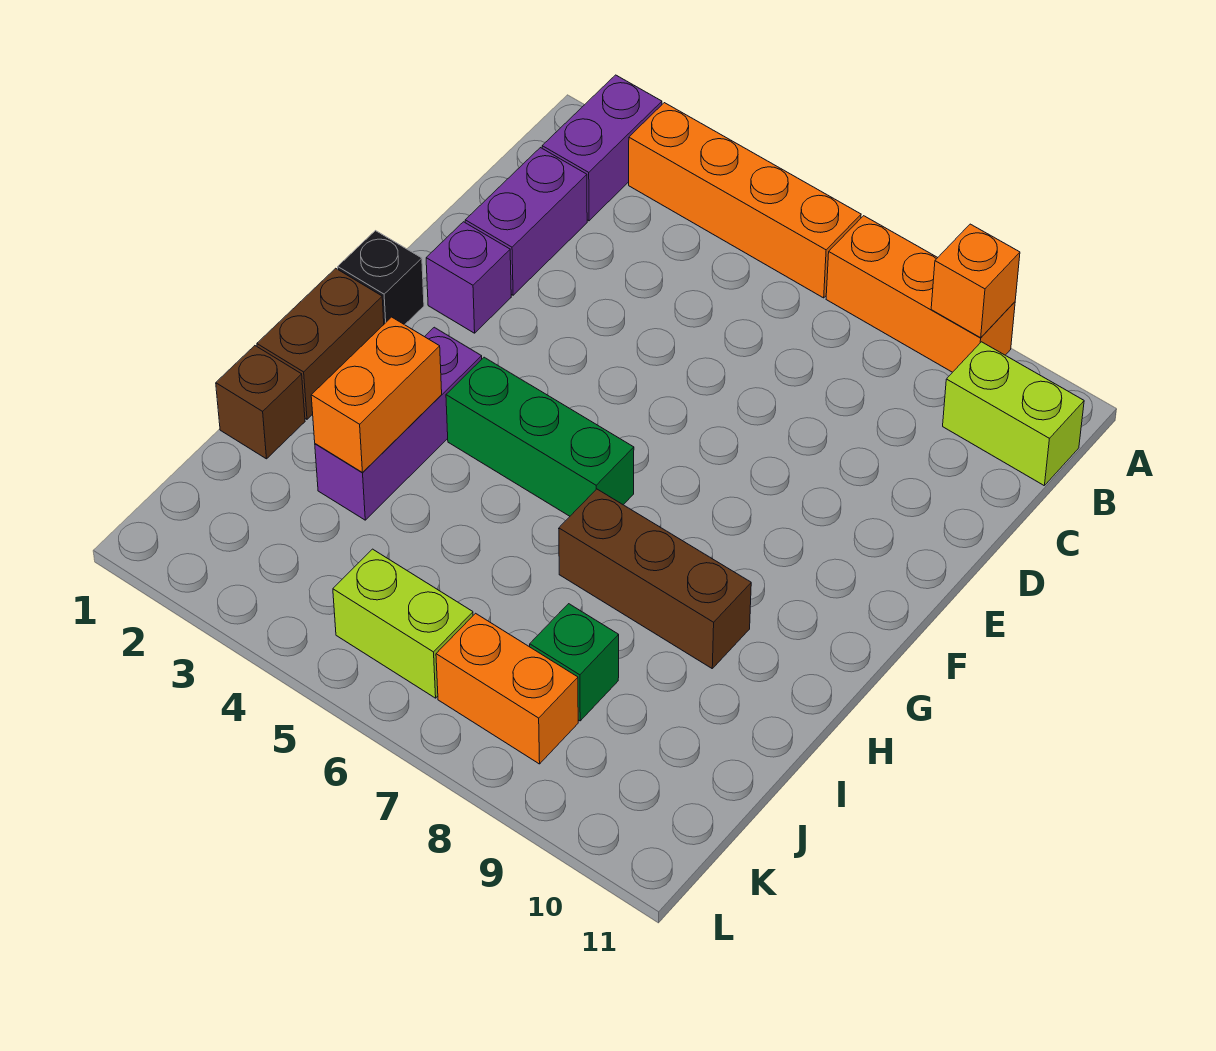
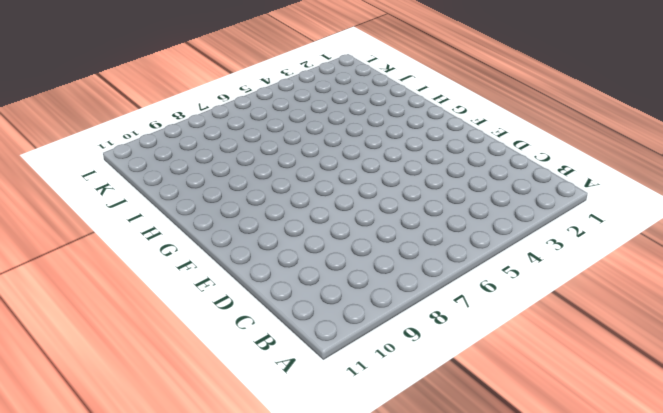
none -> purple brick A2:B2 level 1
none -> orange brick A3:A6 level 1
none -> orange brick A7:A9 level 1

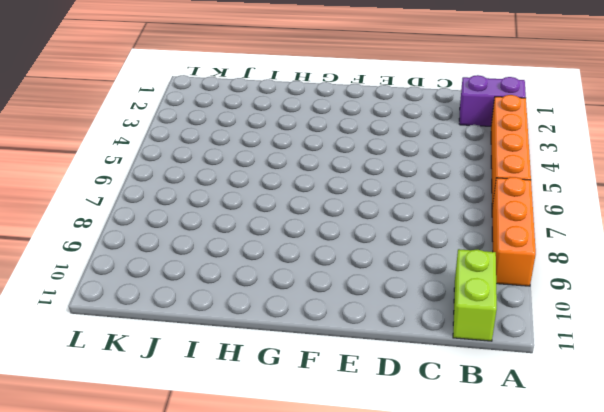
none -> purple brick C2:D2 level 1
none -> purple brick E2 level 1
none -> black brick F1 level 1

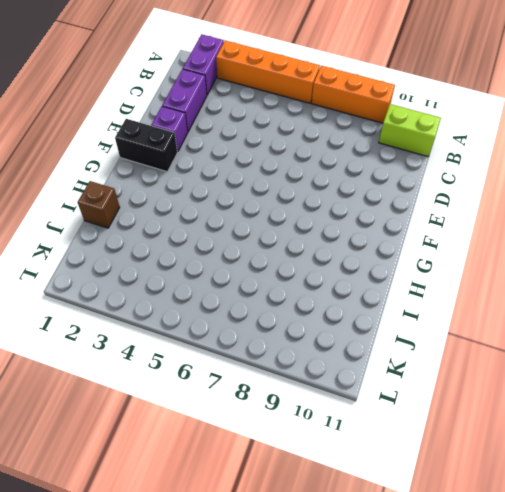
black brick F1:F2 level 1 -> black brick F1 level 1
none -> brown brick G1:H1 level 1
none -> purple brick G3:I3 level 1
none -> green brick G4:G6 level 1

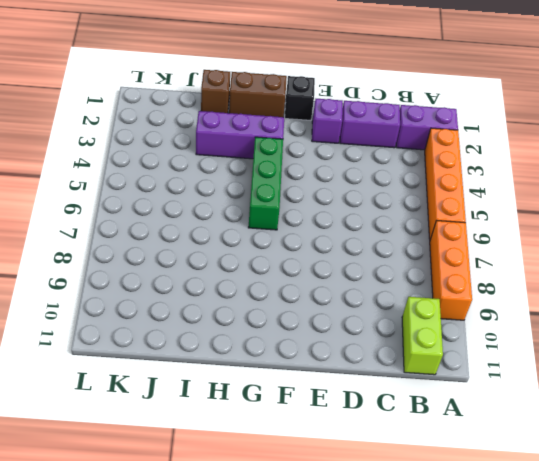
none -> brown brick H7:H9 level 1
none -> green brick J8 level 1
none -> lime brick K5:K6 level 1

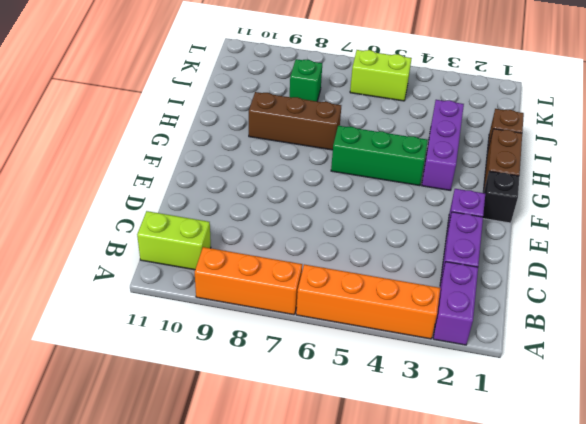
none -> orange brick K7:K8 level 1
none -> orange brick A9 level 2
none -> orange brick H3:I3 level 2

